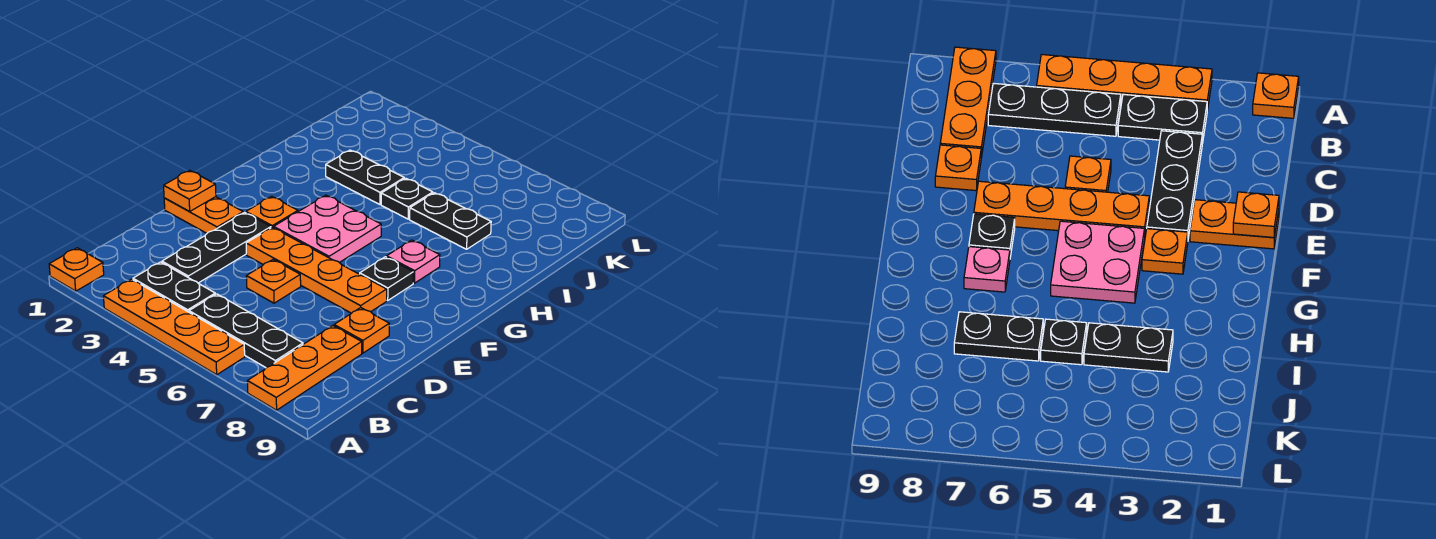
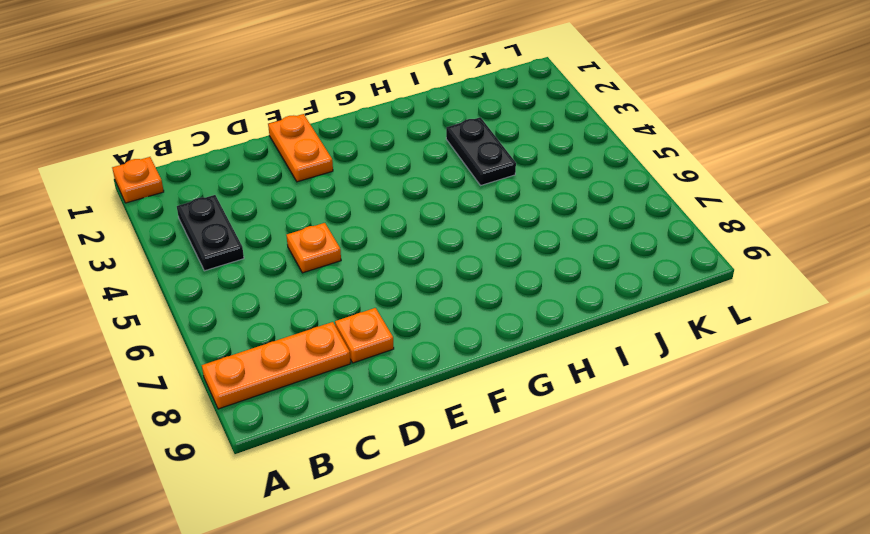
none -> orange plate A3:A6 level 1
none -> black plate B5:B7 level 1
none -> black plate C3:E3 level 1

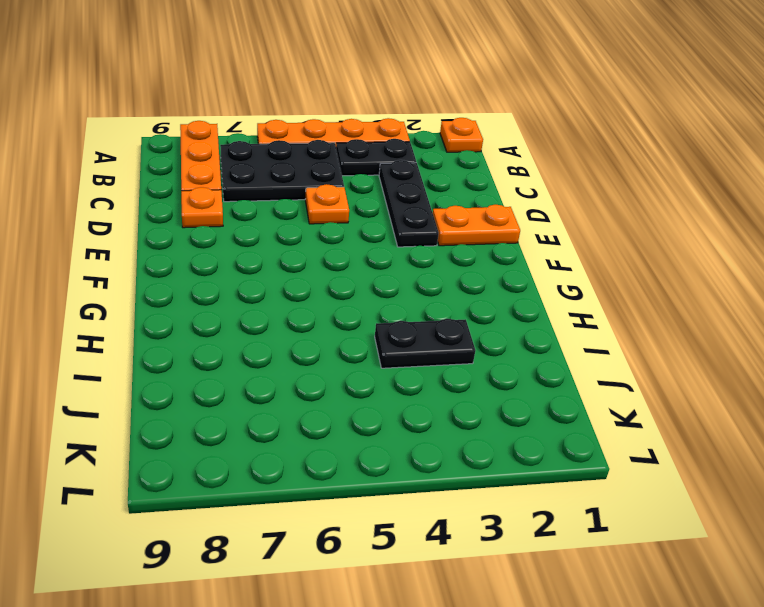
black plate B5:C7 level 1 -> black plate B5:B7 level 1
none -> orange plate E4:E7 level 1
none -> orange plate F3 level 1
none -> pink plate F4:G5 level 1

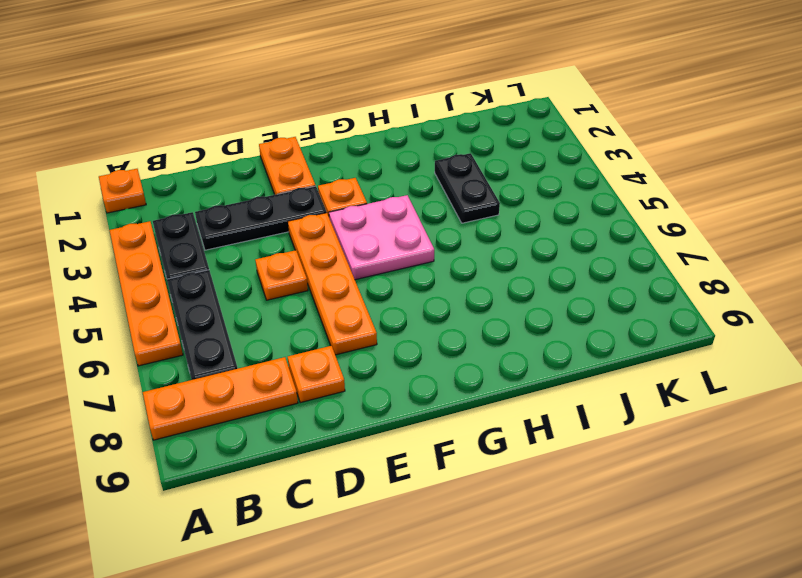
none -> black plate F7 level 1
none -> pink plate G7 level 1
none -> black plate I5 level 1

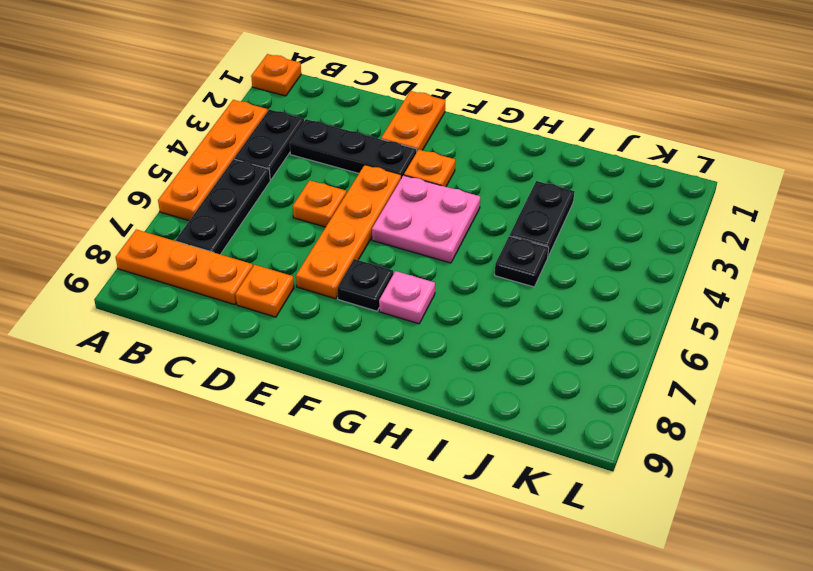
none -> black plate I6:I7 level 1
none -> orange plate E1 level 2

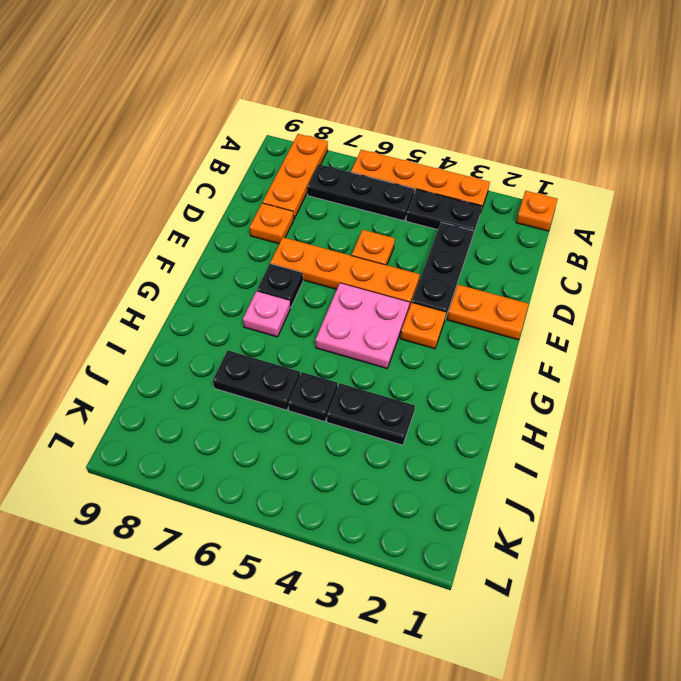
none -> orange plate E1 level 2

